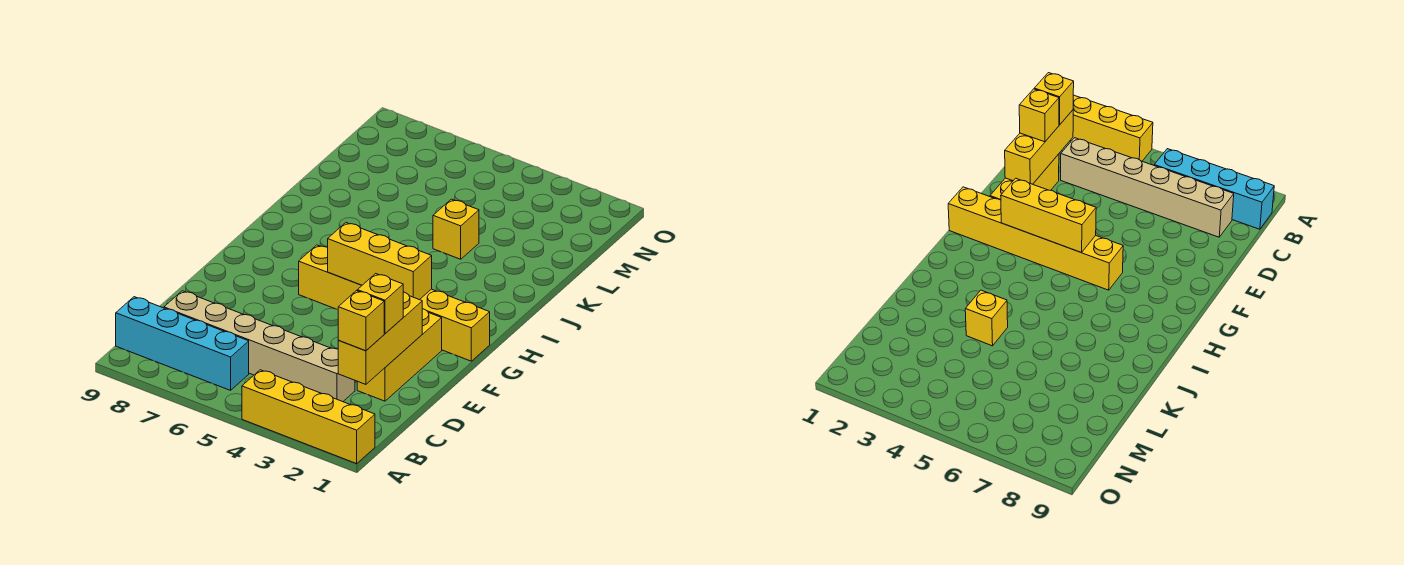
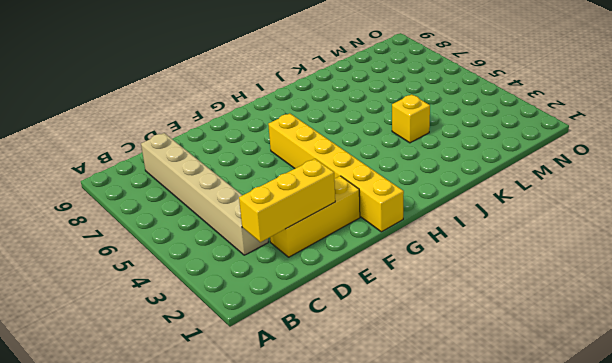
none -> yellow brick A1:A4 level 1
none -> cyan brick B6:B9 level 1

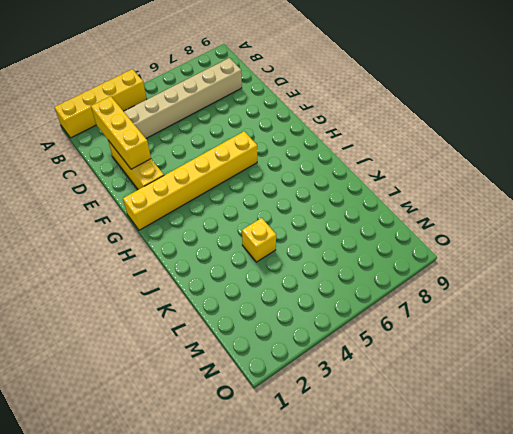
none -> cyan brick B6:B9 level 1
none -> yellow brick G3:G5 level 2

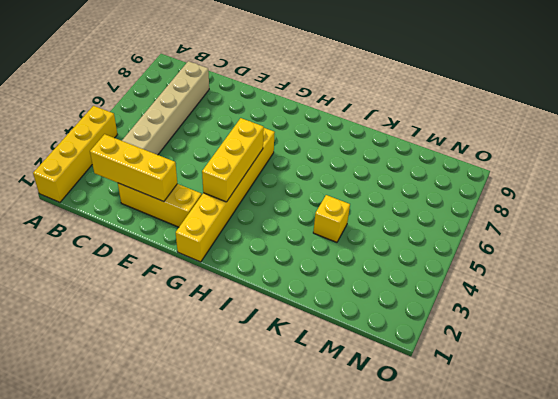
none -> cyan brick B6:B9 level 1
none -> yellow brick C2 level 3

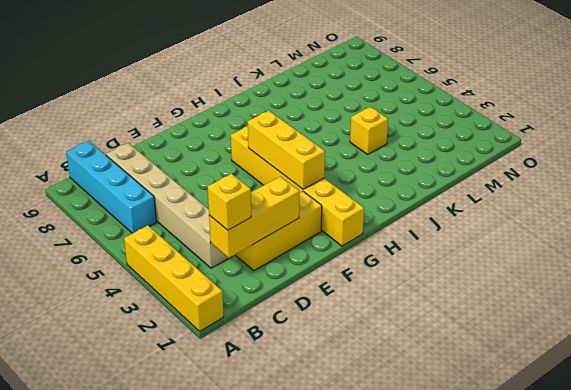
none -> yellow brick D2 level 3

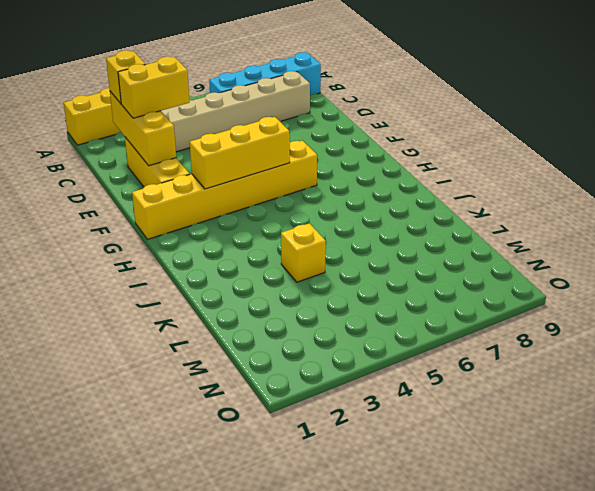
yellow brick D2:D3 level 3 -> yellow brick D2 level 3

